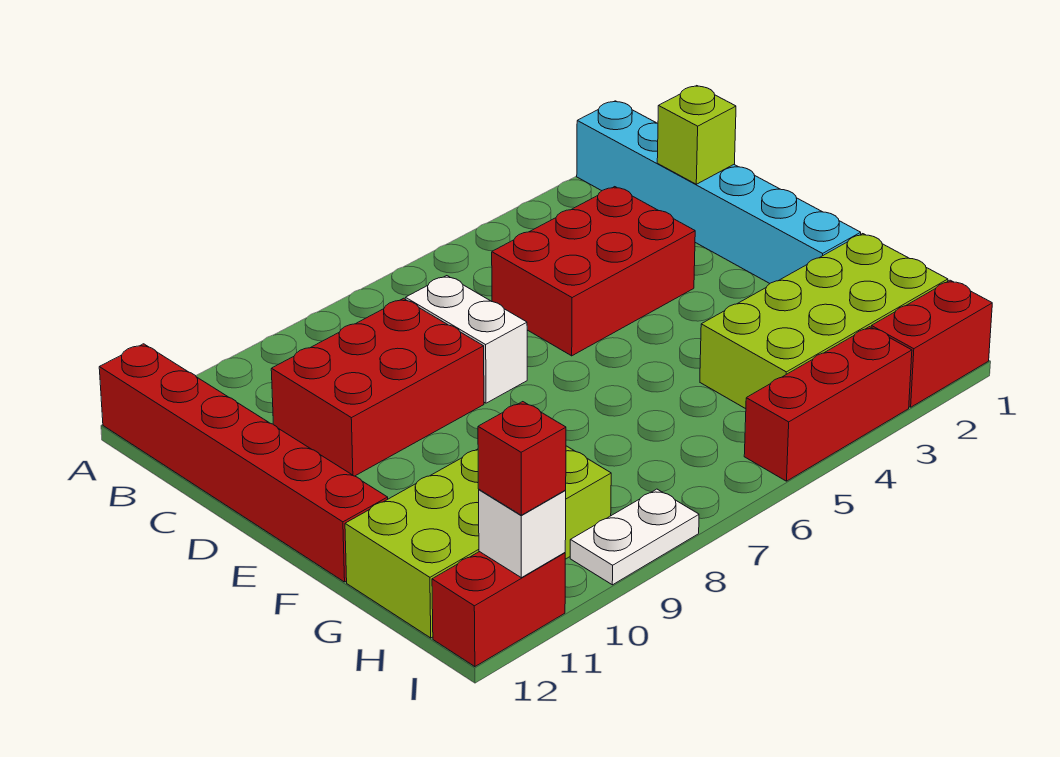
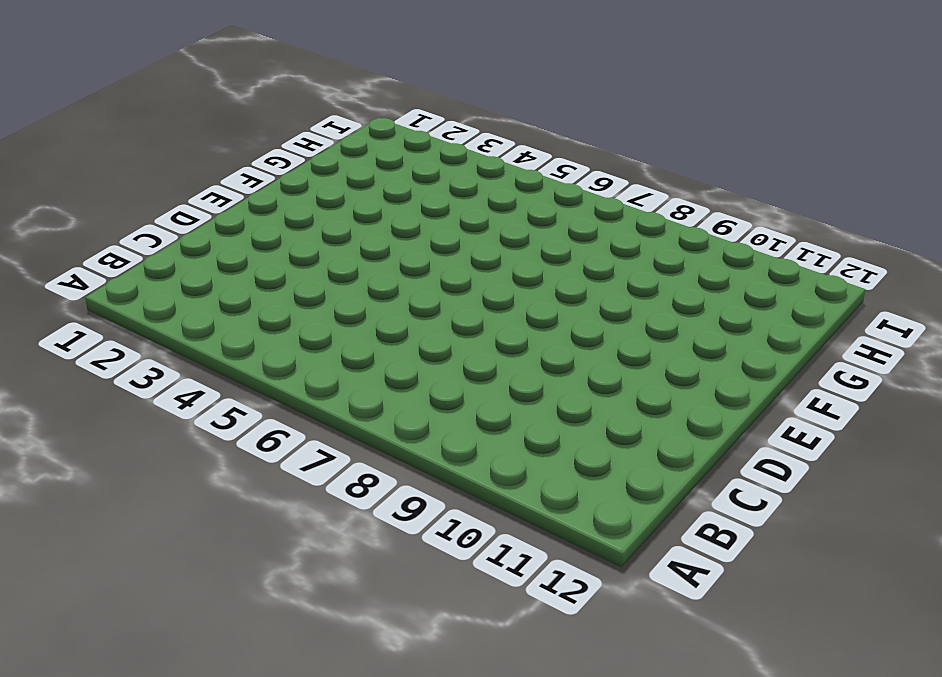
none -> cyan brick A1:F1 level 1
none -> red brick A12:F12 level 1
none -> red brick C3:D5 level 1

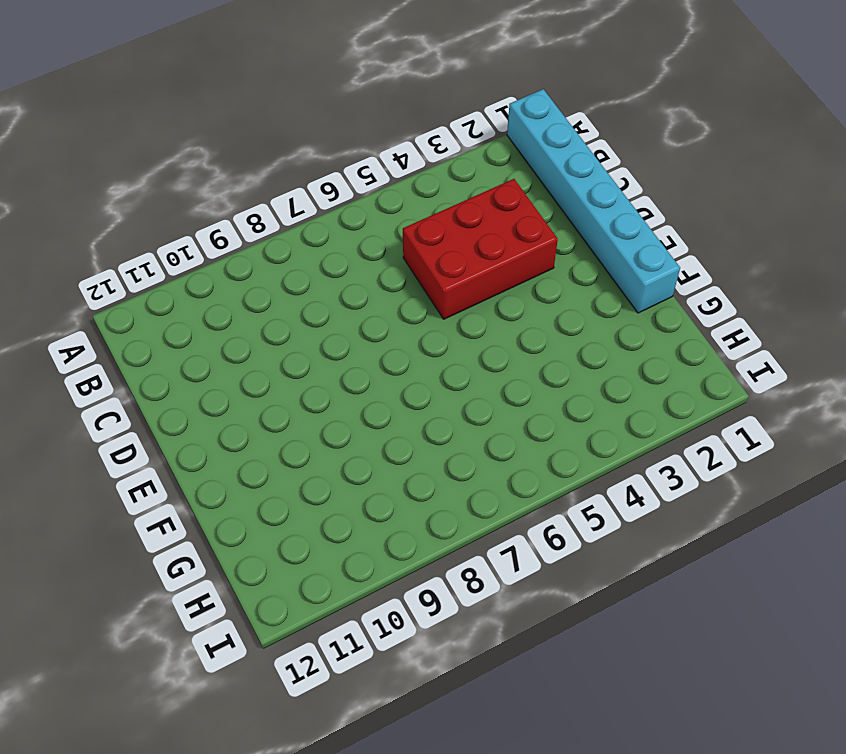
none -> red brick A12:F12 level 1
none -> white brick C7:D7 level 1
none -> red brick C8:D10 level 1

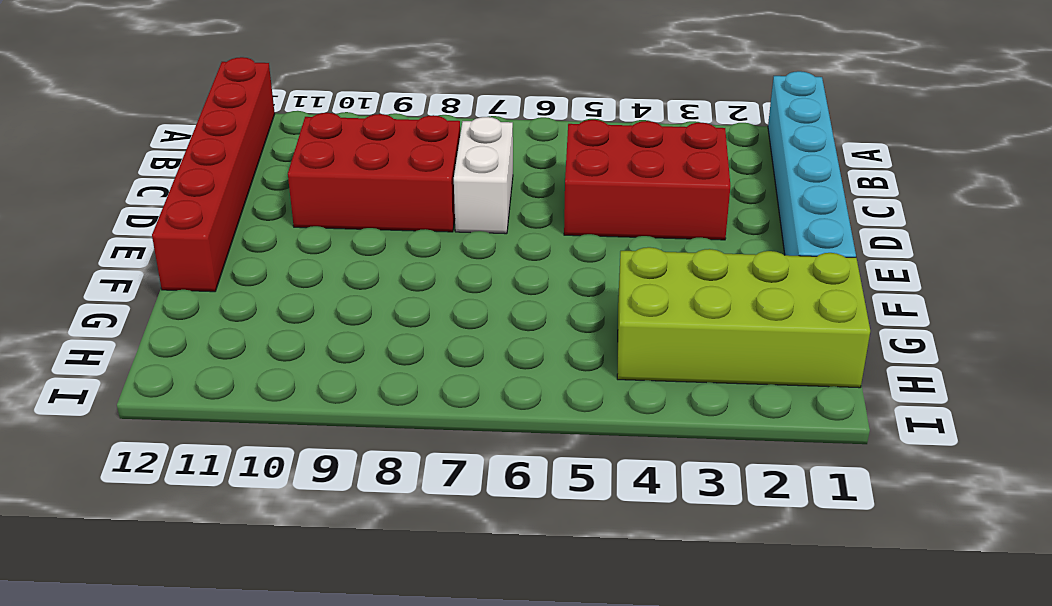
none -> lime brick G9:H12 level 1
none -> red brick I1:I2 level 1
none -> red brick I3:I5 level 1

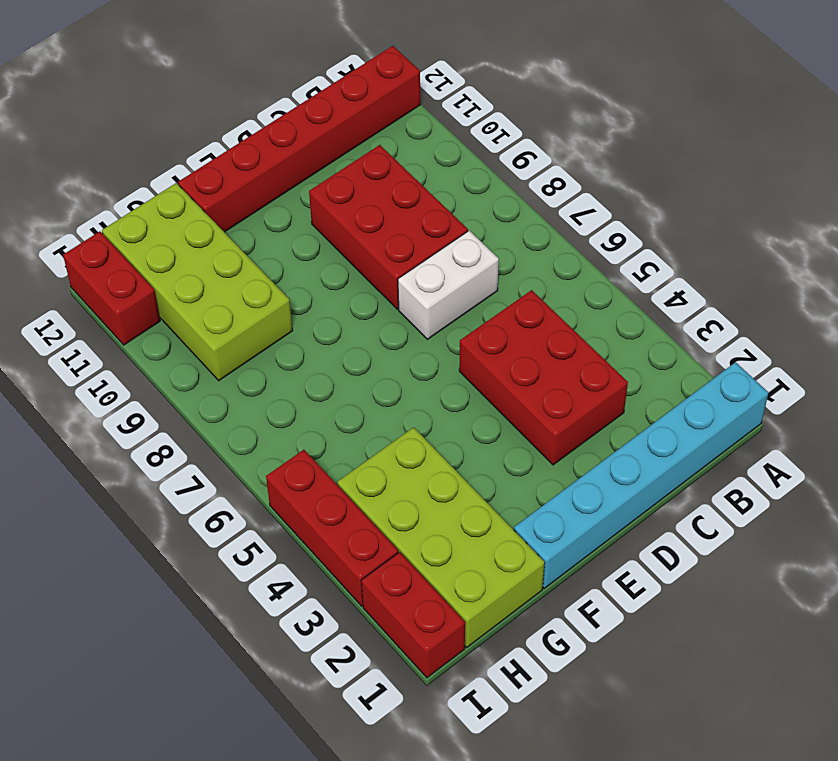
none -> white plate I8:I9 level 1
none -> lime brick C1 level 2
none -> white brick I11 level 2

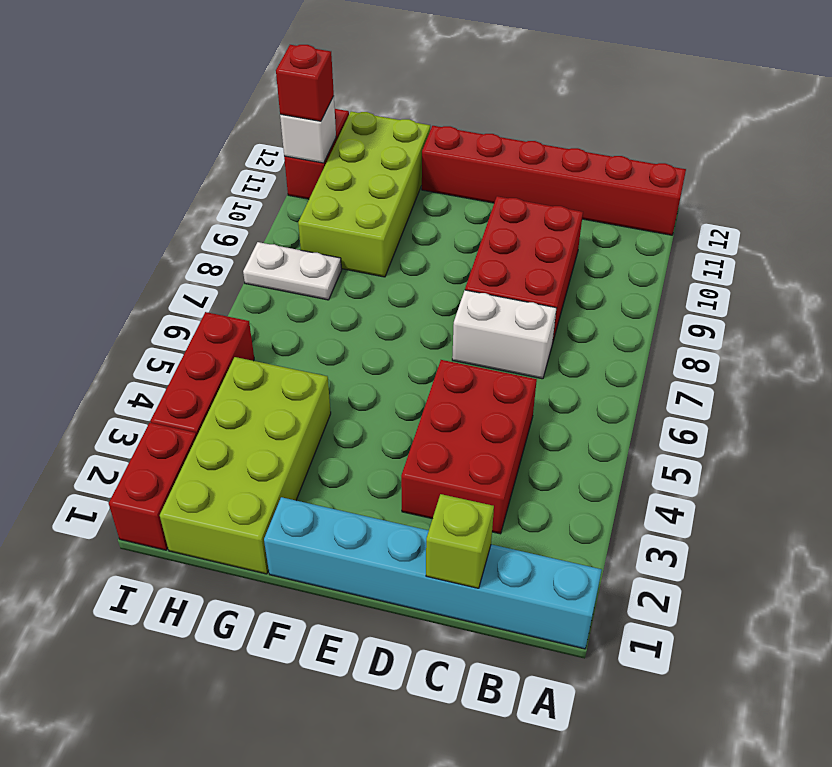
white plate H8:I8 level 1 -> white plate I8:I9 level 1

